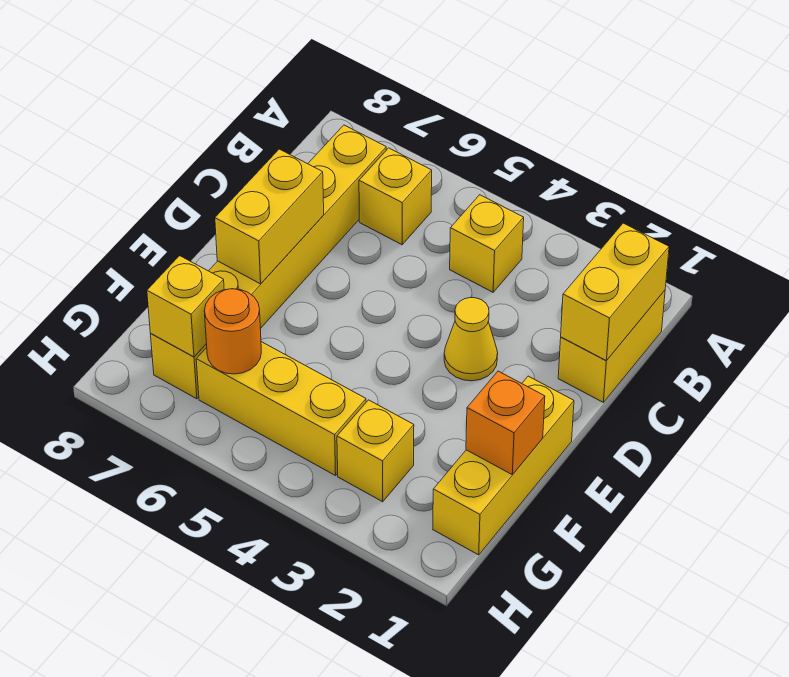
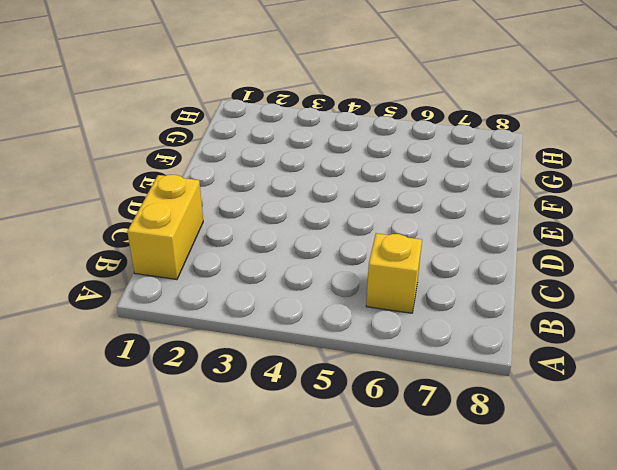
none -> yellow brick B4 level 1
none -> yellow brick B7:G7 level 1
none -> yellow cone D3 level 1

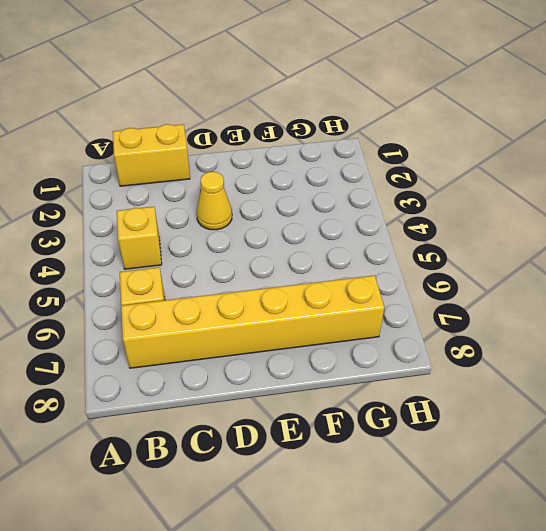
none -> yellow brick E1:G1 level 1
none -> yellow brick G3 level 1
none -> yellow brick G4:G6 level 1

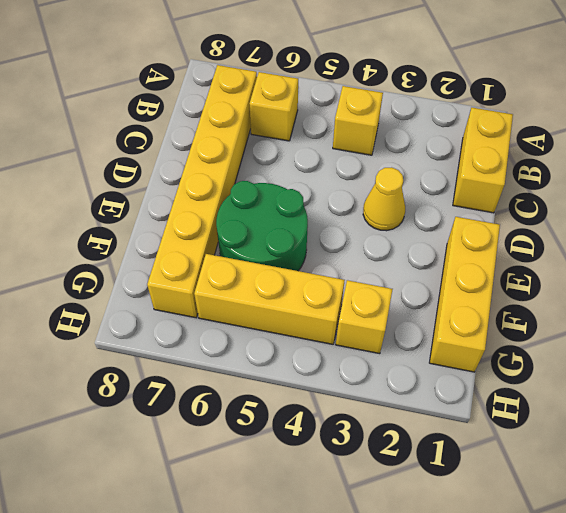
green round brick E5:F6 level 1 -> none
none -> yellow brick B1:C1 level 2
none -> yellow brick D7:E7 level 2
none -> orange brick F1 level 2

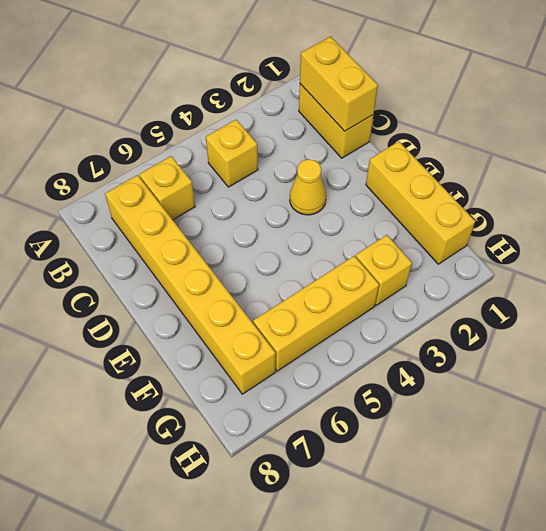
none -> yellow brick D7:E7 level 2
none -> orange brick F1 level 2
none -> orange round brick G6 level 2

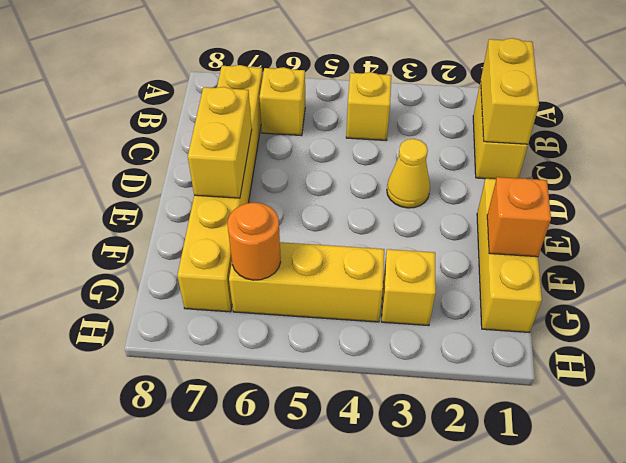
none -> yellow brick G7 level 2

